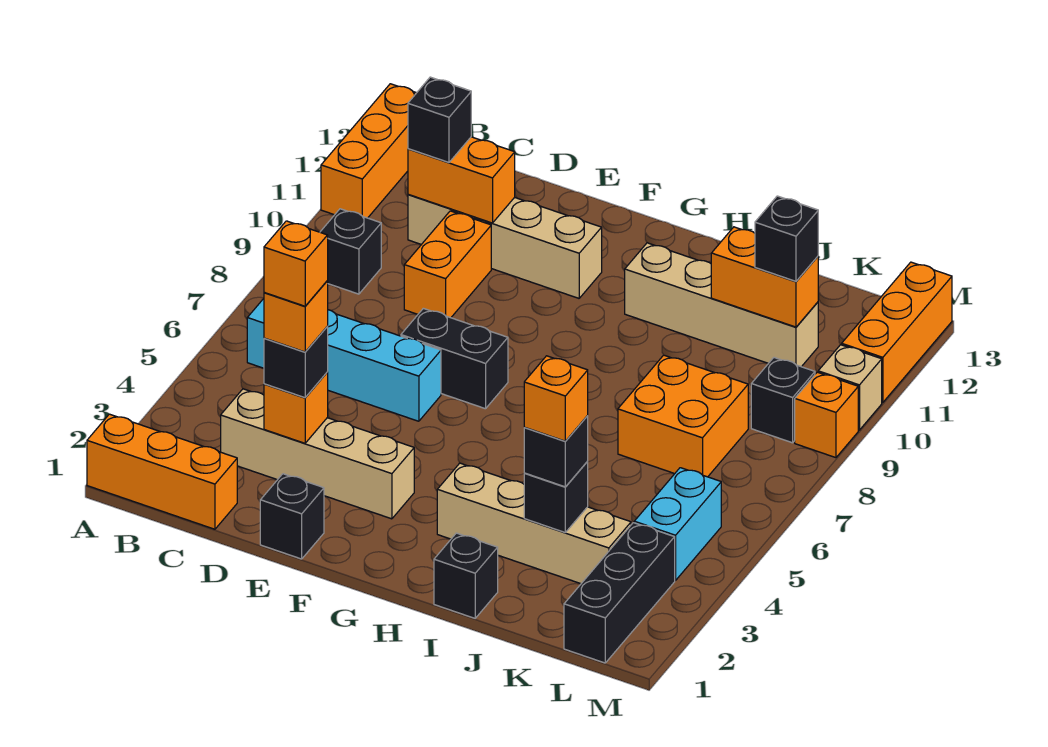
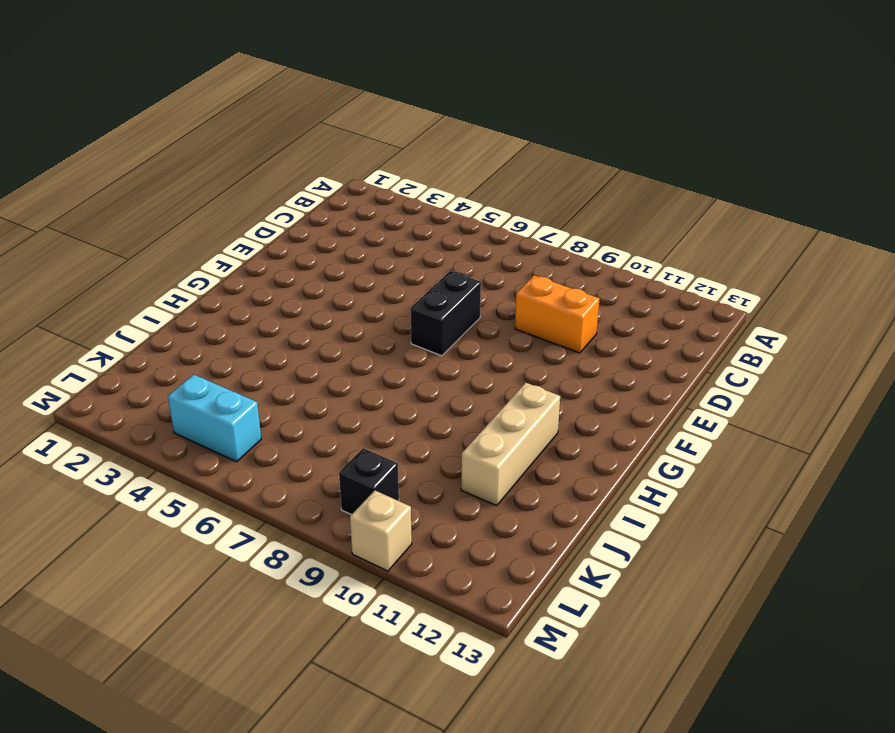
tan brick H11:J11 level 1 -> tan brick H11:K11 level 1
none -> orange brick A1:C1 level 1
none -> orange brick A11:A13 level 1
none -> cyan brick B6:E6 level 1
none -> black brick B9 level 1

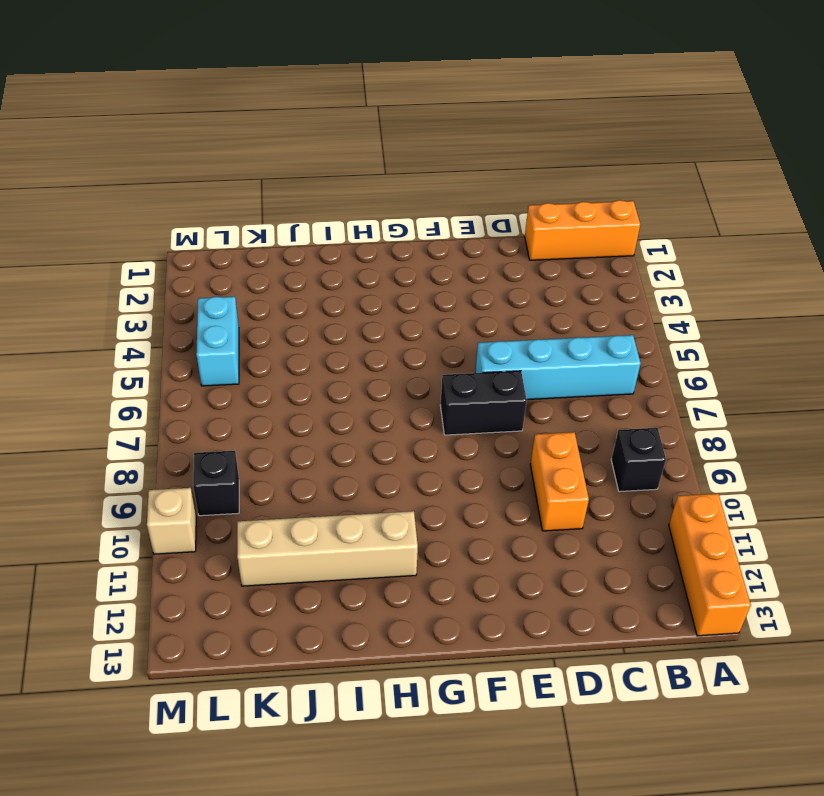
none -> tan brick C3:F3 level 1
none -> tan brick C11:F11 level 1
none -> black brick E1 level 1
none -> tan brick H3:K3 level 1

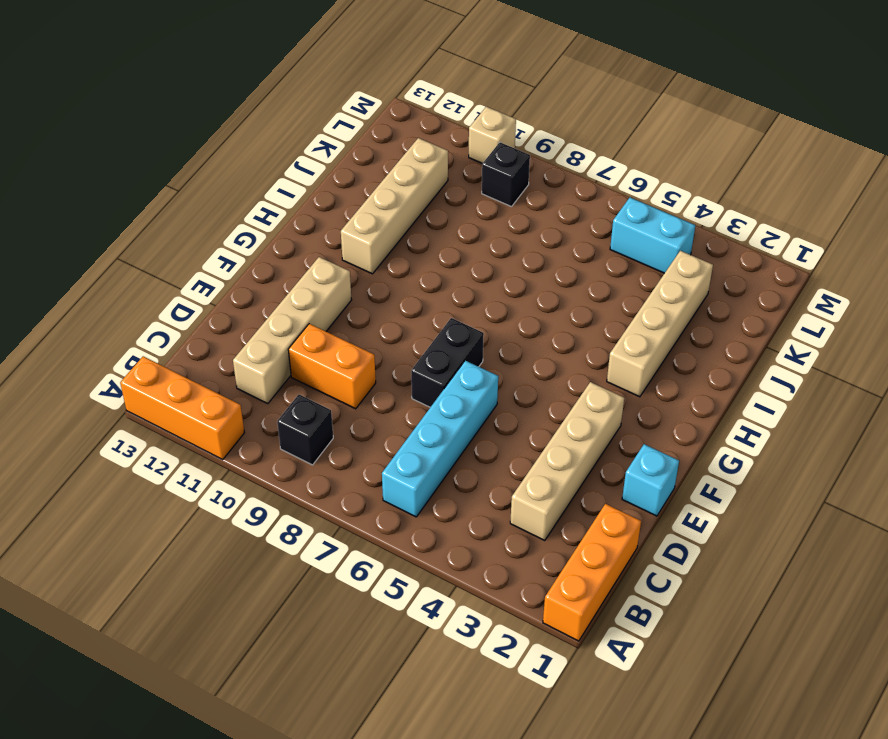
cyan brick E1 level 1 -> black brick E1 level 1
none -> black brick I1 level 1
none -> orange brick J7:K8 level 1
none -> black brick L1:L3 level 1
none -> orange brick M9 level 1

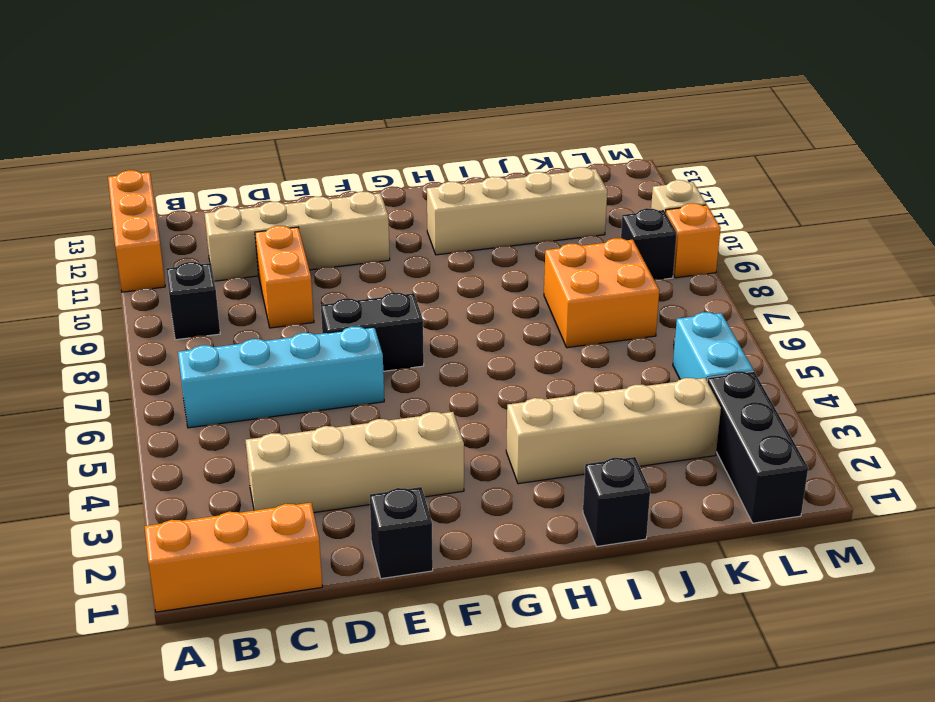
none -> orange brick M11:M13 level 1
none -> orange brick C11:D11 level 2
none -> orange brick D3 level 2
none -> black brick J3 level 2

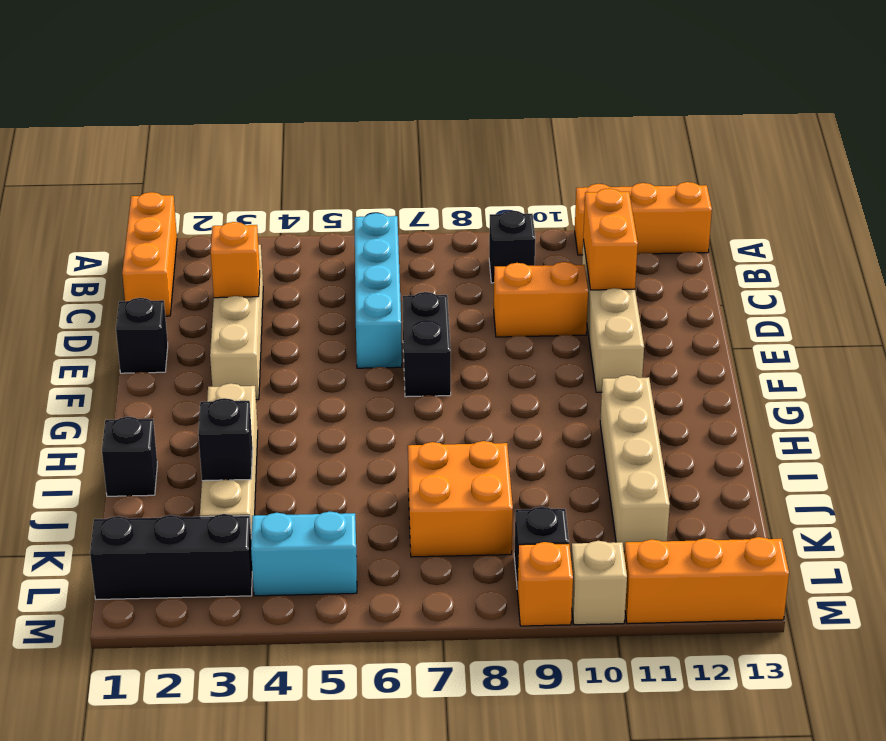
none -> orange brick J11:K11 level 2
none -> black brick C11 level 3
none -> black brick D3 level 3
none -> black brick J3 level 3

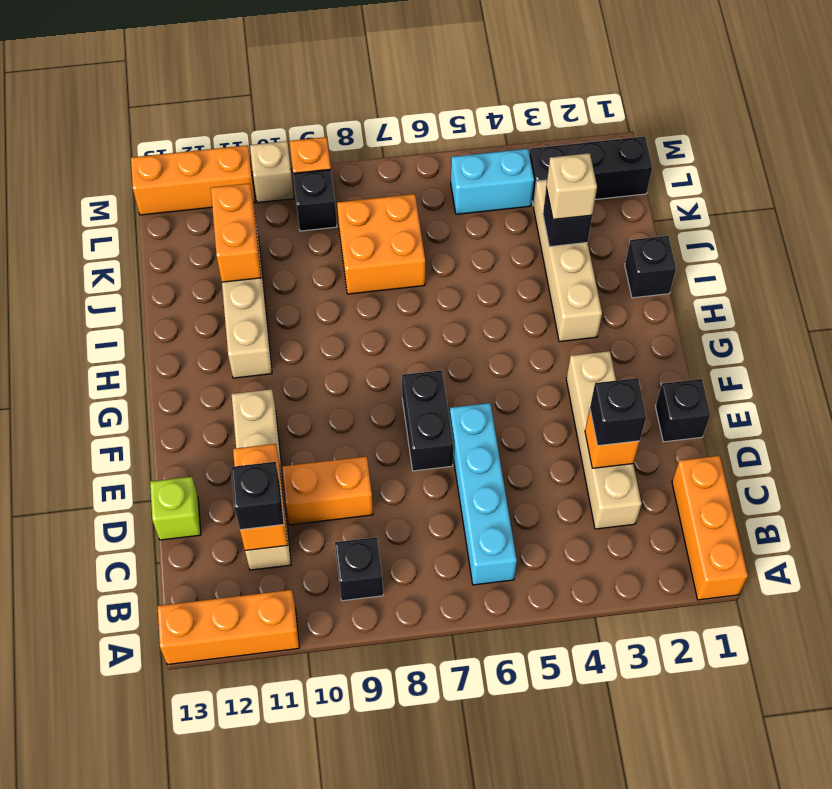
lime brick D13 level 1 -> none
tan brick J3 level 3 -> black brick J3 level 3
none -> black brick K11 level 3
none -> orange brick D3 level 4
none -> orange brick J3 level 4
none -> orange brick D3 level 5

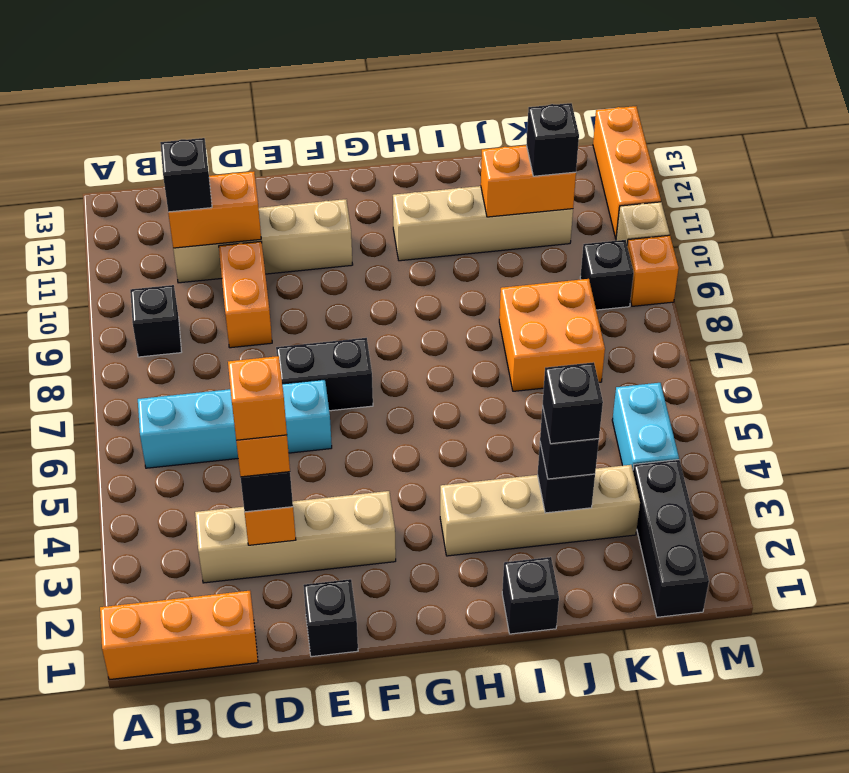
black brick J3 level 4 -> orange brick J3 level 4
none -> orange brick A11:A13 level 1

